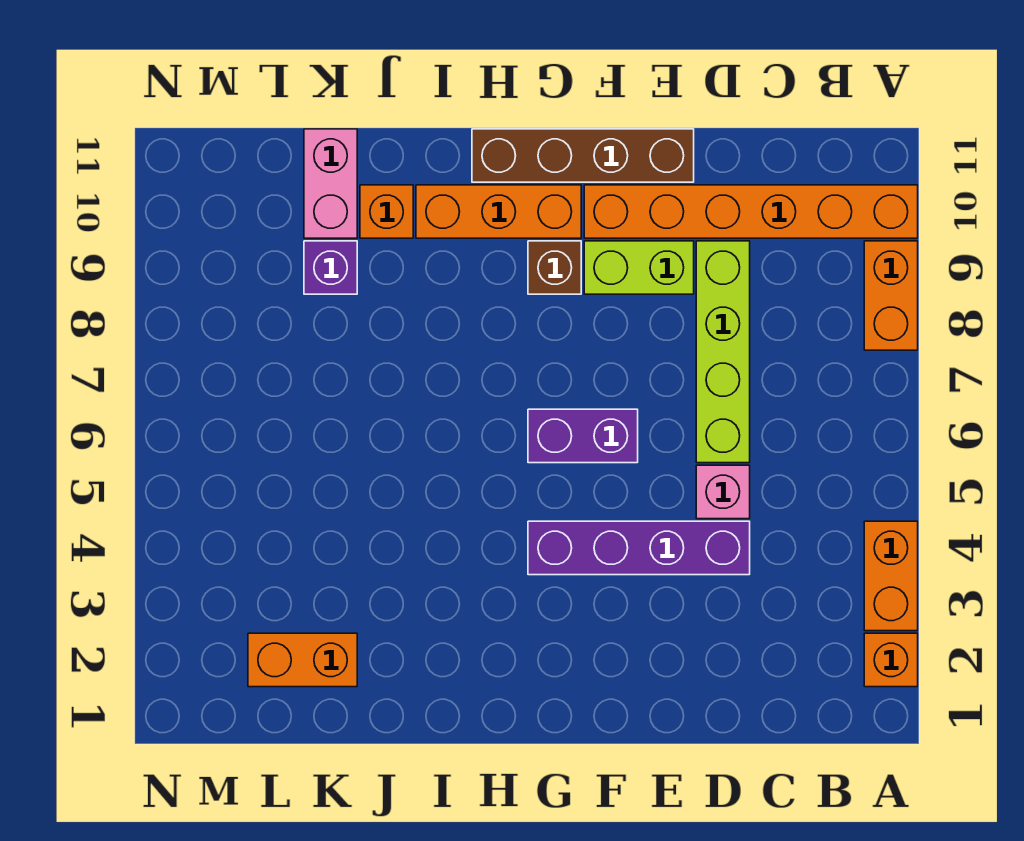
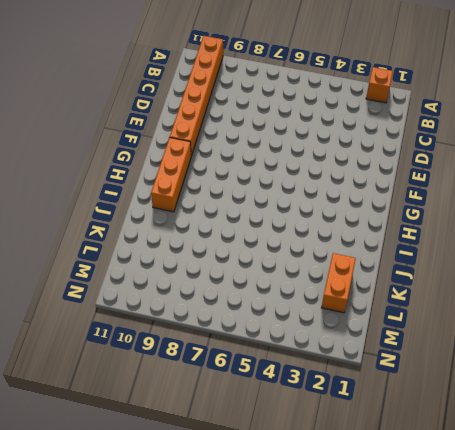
none -> orange brick A3:A4 level 1
none -> orange brick A8:A9 level 1
none -> purple brick D4:G4 level 1

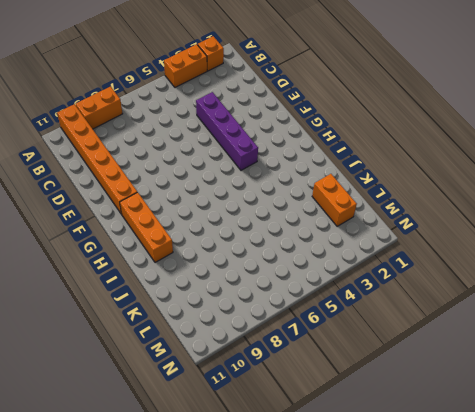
none -> pink brick D5 level 1
none -> lime brick D6:D9 level 1
none -> lime brick E9:F9 level 1

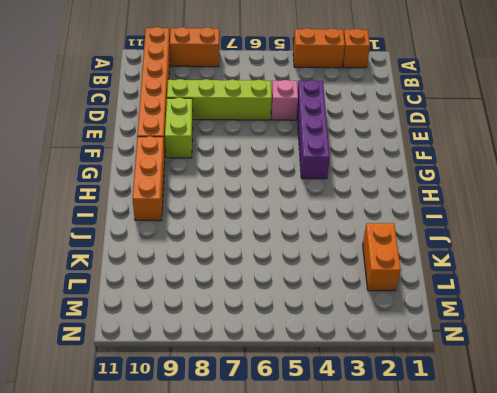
none -> brown brick E11:H11 level 1
none -> purple brick F6:G6 level 1
none -> brown brick G9 level 1

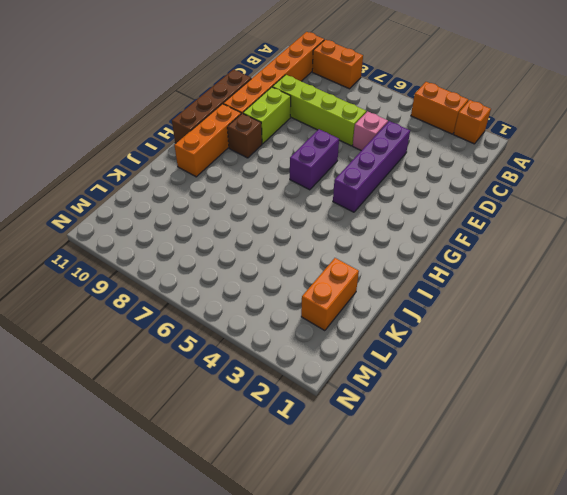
none -> orange brick J10 level 1
none -> purple brick K9 level 1
none -> pink brick K10:K11 level 1

